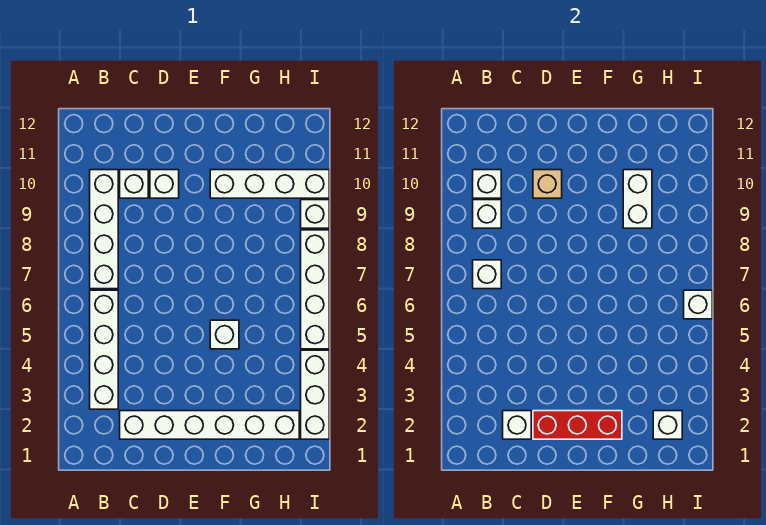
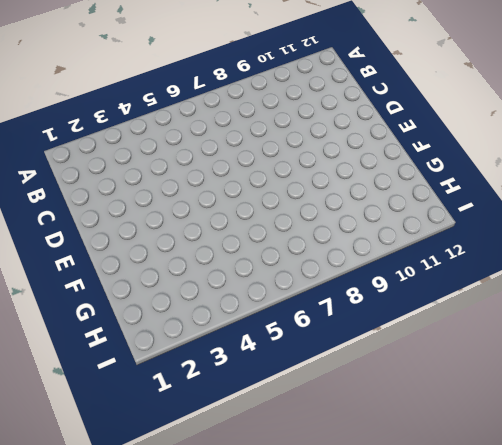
none -> white brick B3:B6 level 1
none -> white brick B7:B10 level 1
none -> white brick C2:H2 level 1

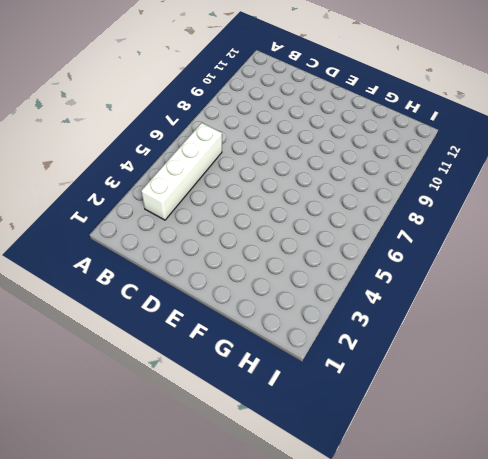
none -> white brick B7:B10 level 1
none -> white brick C2:H2 level 1
none -> white brick C10 level 1

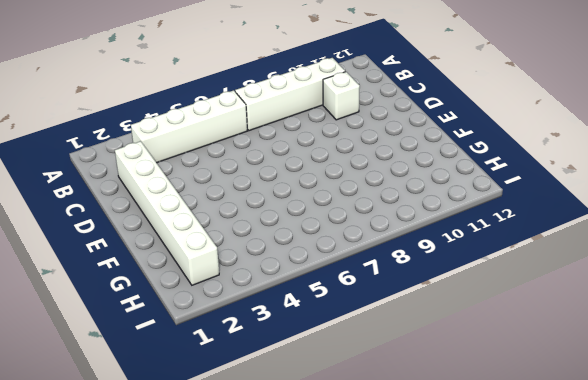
none -> white brick D10 level 1
none -> white brick F5 level 1
none -> white brick F10:I10 level 1

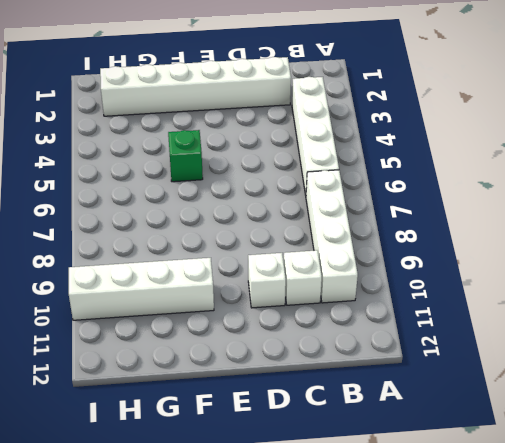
green brick F5 level 1 -> white brick F5 level 1
none -> white brick I2:I4 level 1
none -> white brick I5:I8 level 1
none -> white brick I9 level 1

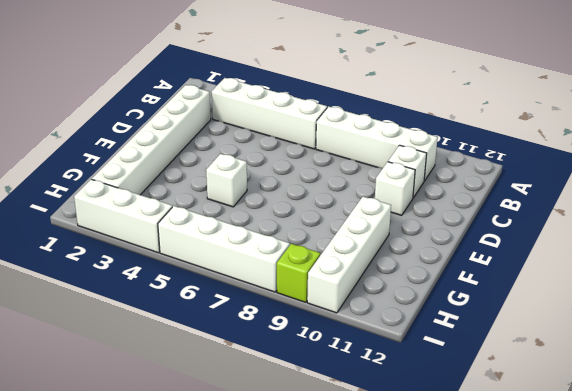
lime brick I9 level 1 -> white brick I9 level 1
none -> white brick B7 level 2
none -> white brick B9 level 2
none -> white brick B10 level 2

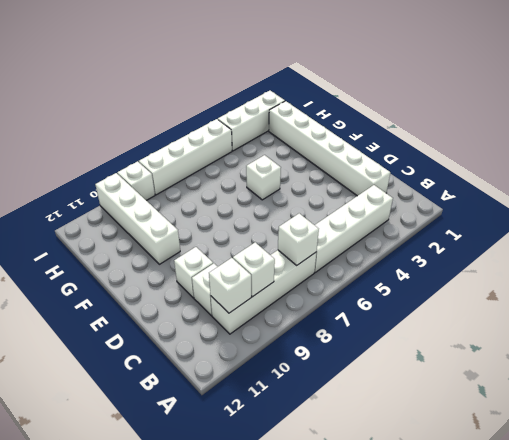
none -> white brick C2 level 2
none -> red brick D2:F2 level 2
none -> tan brick D10 level 2

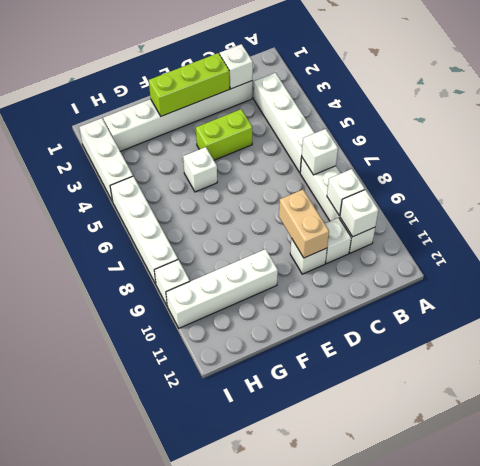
lime brick D2:F2 level 2 -> red brick D2:F2 level 2
lime brick D4:E4 level 1 -> none
tan brick D9:D10 level 2 -> tan brick D10 level 2
none -> white brick G9:G10 level 2
none -> white brick H2 level 2
none -> white brick I6 level 2

